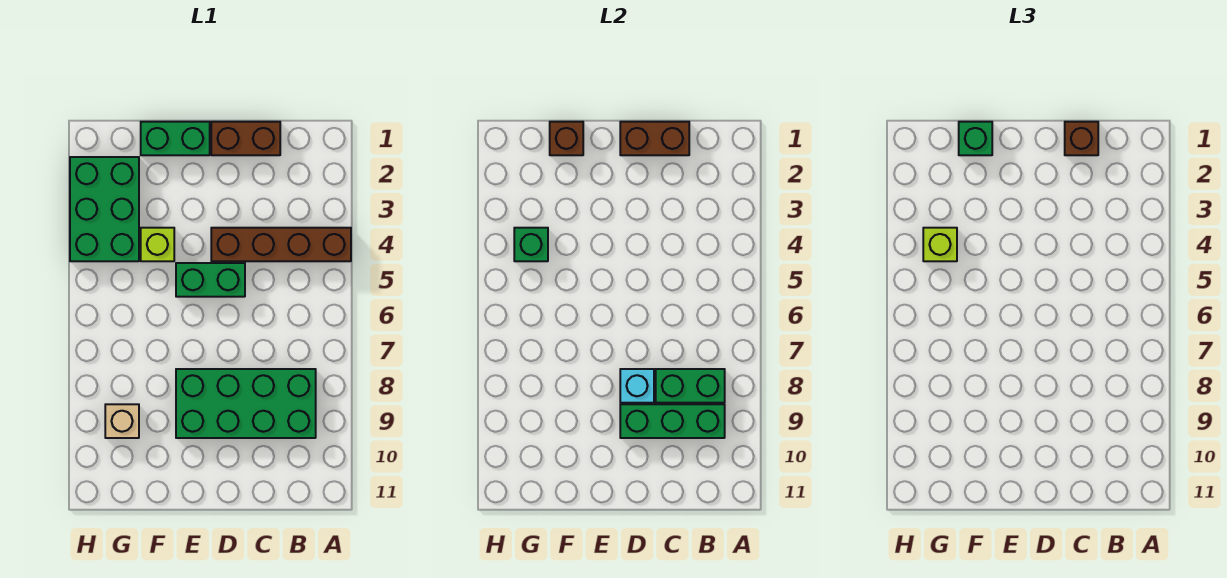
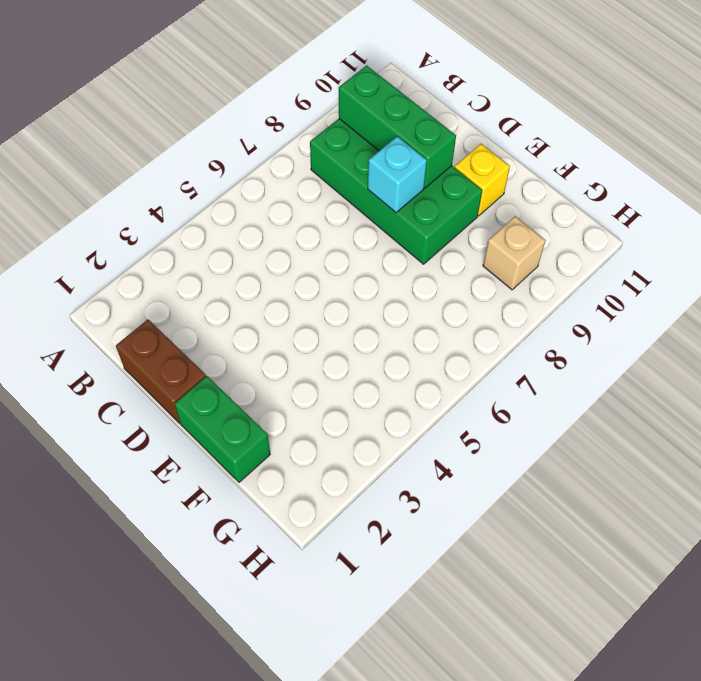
yellow brick E10 level 1 -> none
none -> brown brick A4:D4 level 1
none -> green brick D5:E5 level 1
none -> lime brick F4 level 1

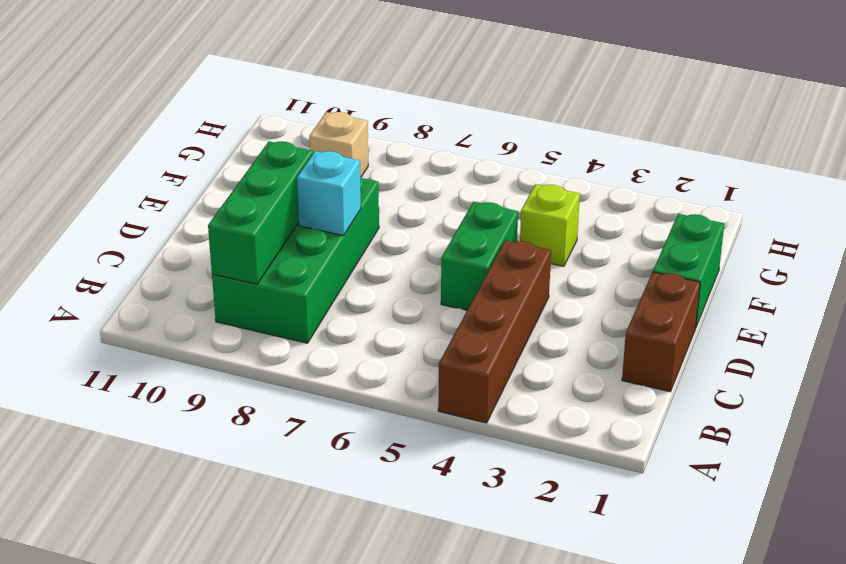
none -> green brick G2:H4 level 1
none -> green brick B8:C8 level 2
none -> brown brick C1:D1 level 2

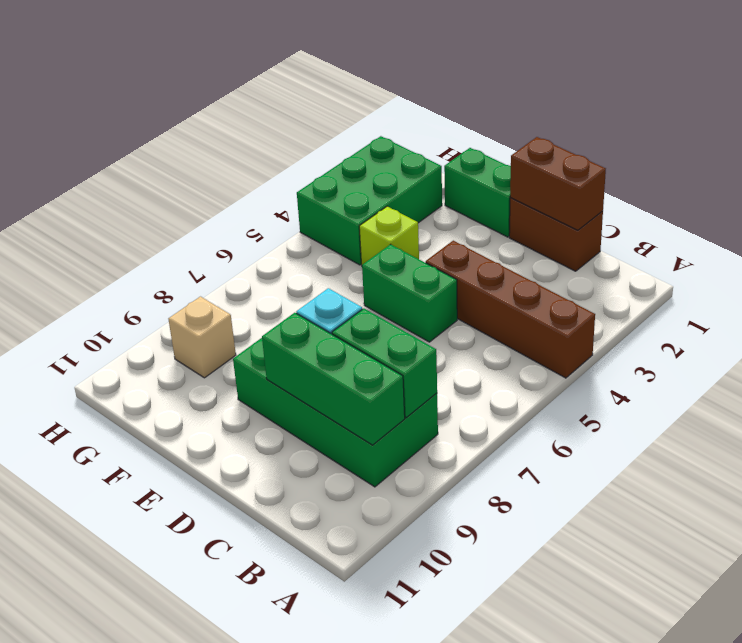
none -> brown brick F1 level 2
none -> green brick G4 level 2
none -> brown brick C1 level 3

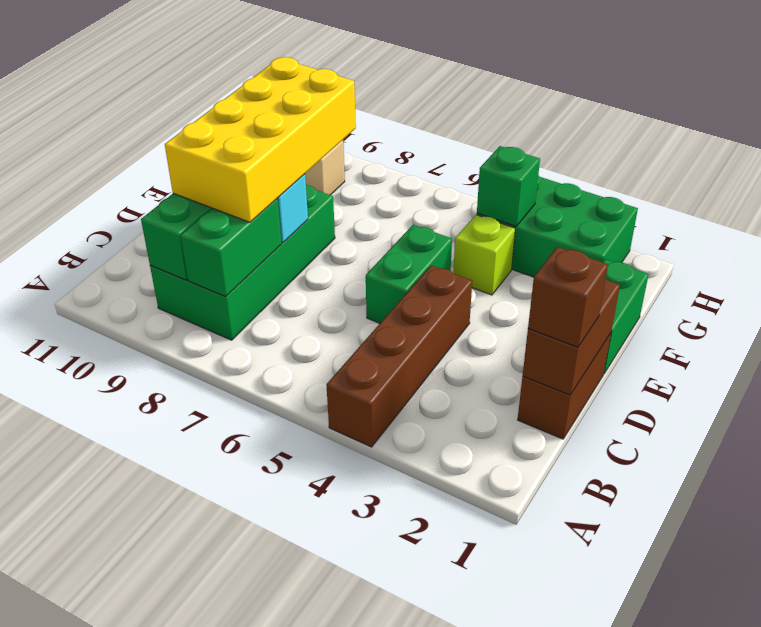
yellow brick C8:F9 level 3 -> none
none -> brown brick F1 level 2
none -> green brick F1 level 3
none -> lime brick G4 level 3

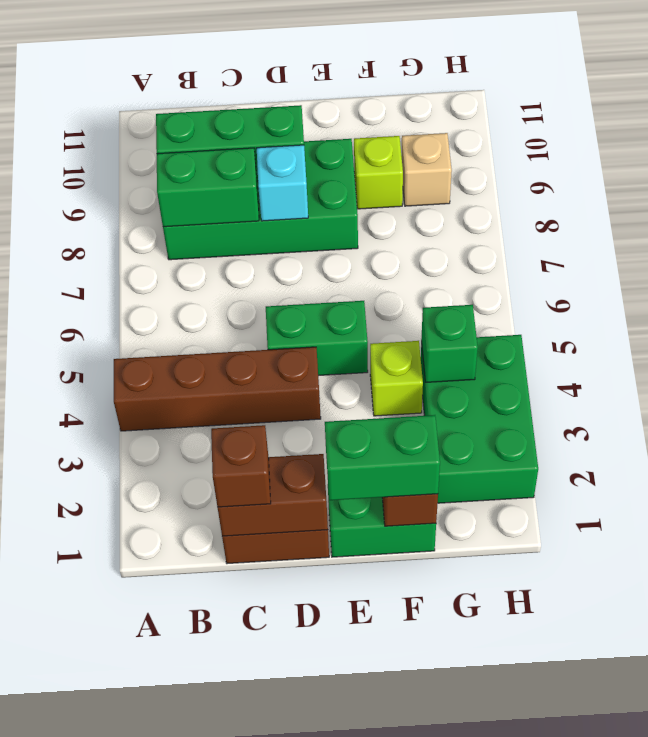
green brick E1:F1 level 3 -> green brick F1 level 3
lime brick F9 level 1 -> lime brick G4 level 3

